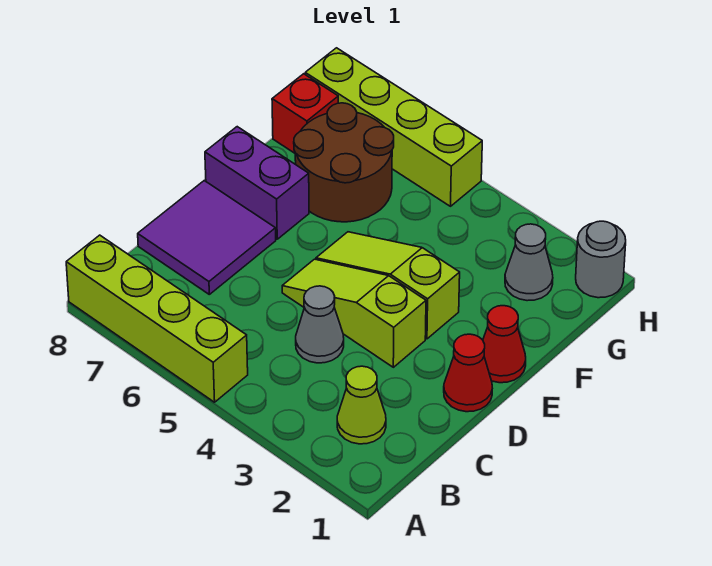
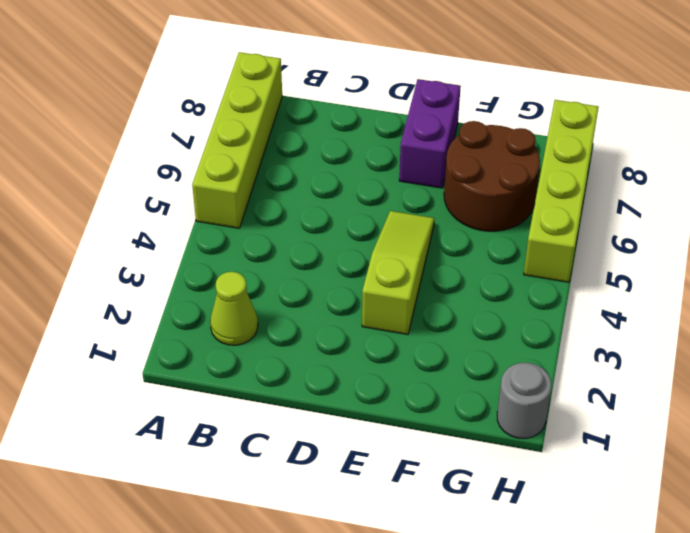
none -> grey cone C4 level 1
none -> purple tile C7:D8 level 1
none -> red cone D1 level 1

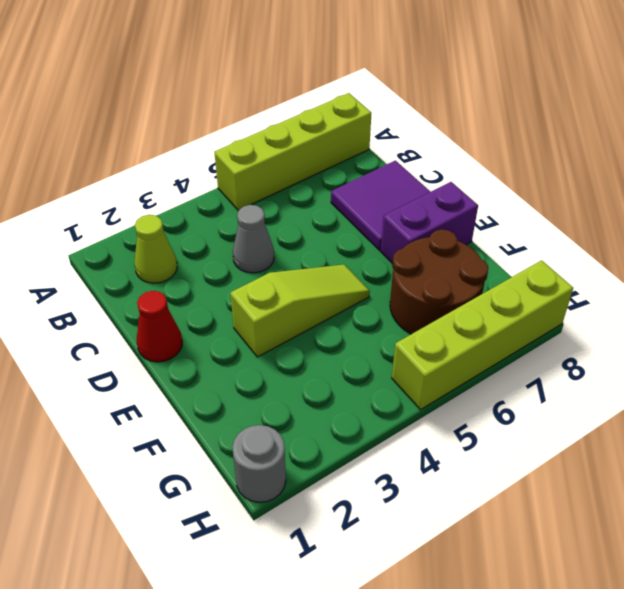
none -> lime slope D3:D5 level 1 top 3
none -> red cone E1 level 1
none -> grey cone G2 level 1

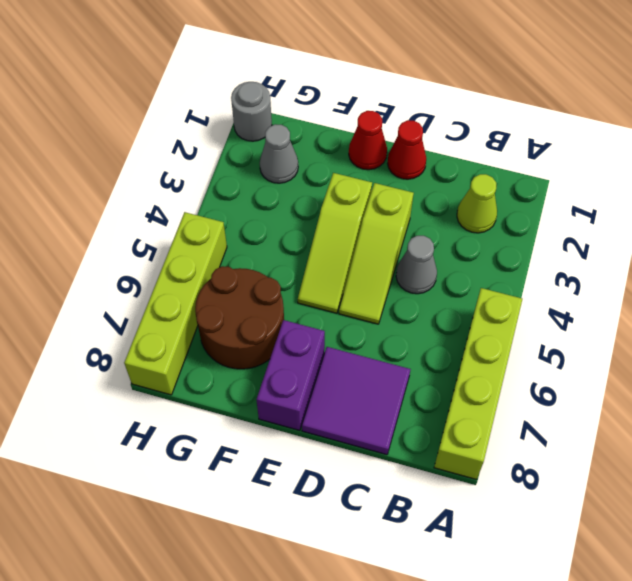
none -> red brick G8 level 1

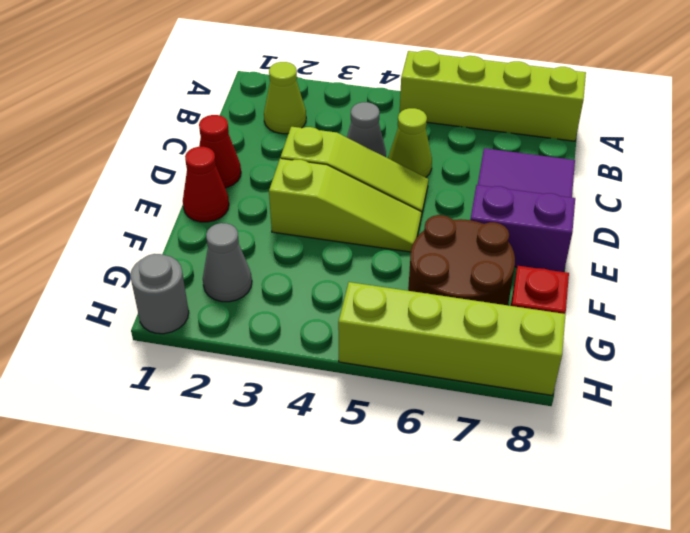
lime cone C5 level 1 -> none

